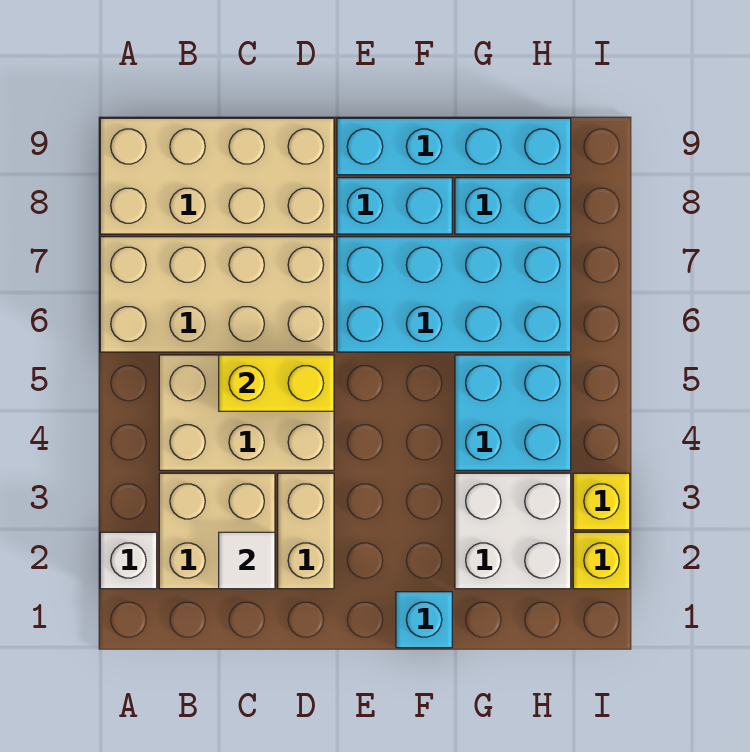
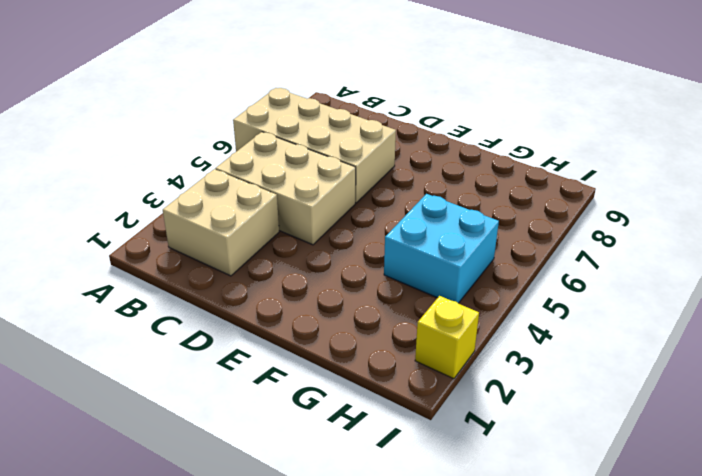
none -> white brick A2 level 1
none -> tan brick A8:D9 level 1
none -> tan brick D2:D3 level 1

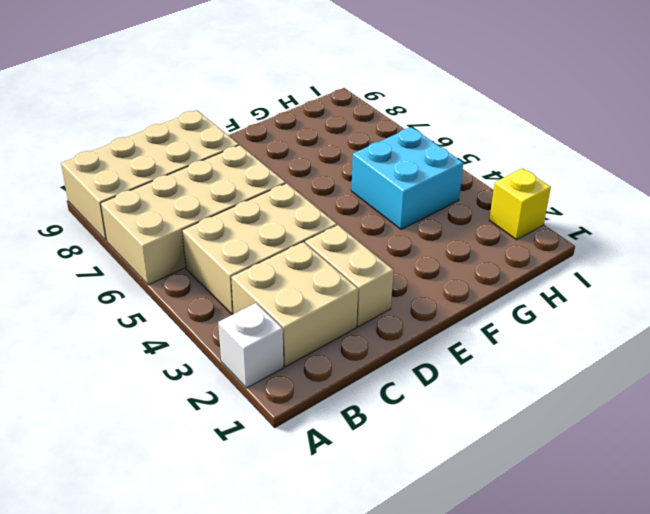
none -> cyan brick E6:H7 level 1
none -> cyan brick E8:F8 level 1
none -> cyan brick E9:H9 level 1

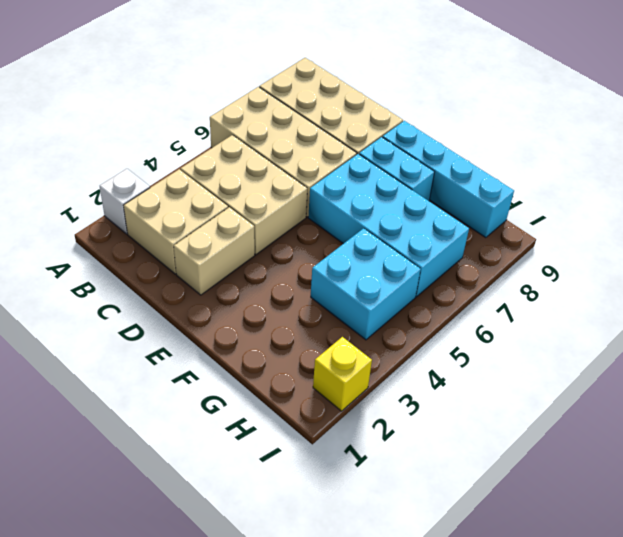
none -> cyan brick F1 level 1
none -> white brick G2:H3 level 1
none -> cyan brick G8:H8 level 1

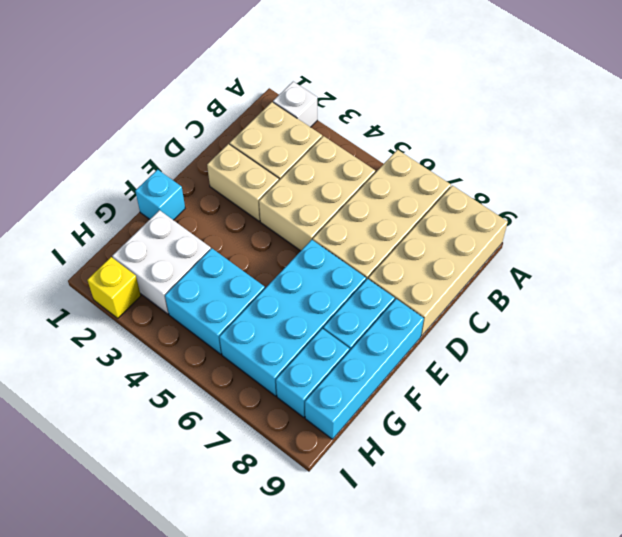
none -> yellow brick I3 level 1
none -> white tile C2 level 2
none -> yellow brick C5:D5 level 2

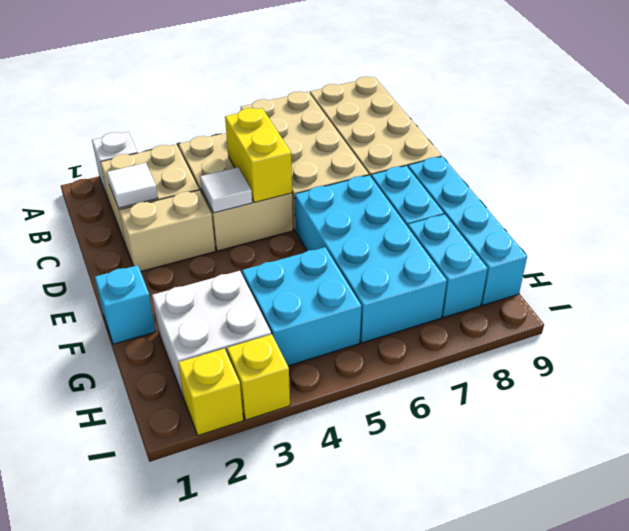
white tile D4 level 2 -> none

